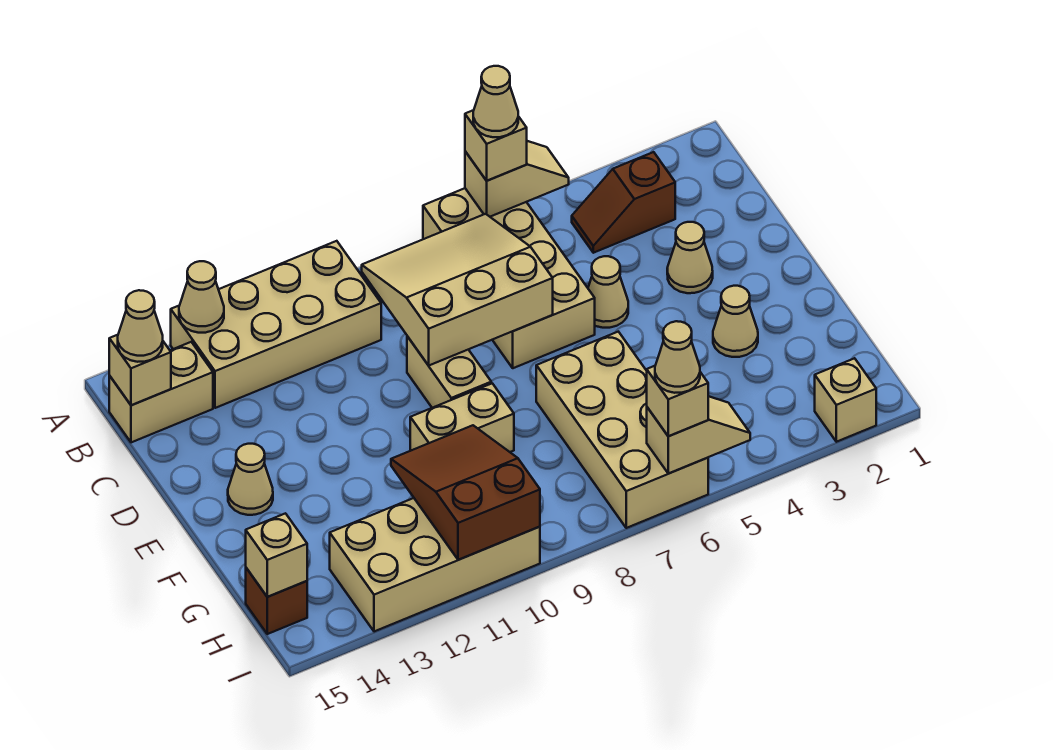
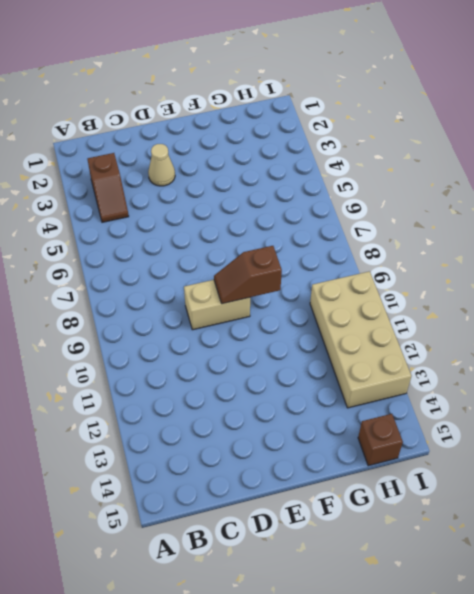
brown slope E9:F9 level 2 top F -> none
none -> tan brick A6:D7 level 1
none -> tan brick A10:B13 level 1
none -> tan brick B14:B15 level 1

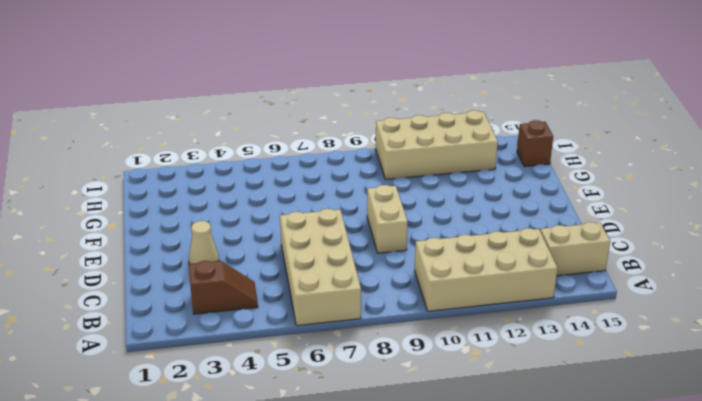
none -> tan cone D5 level 1
none -> tan cone E14 level 1
none -> tan cone F3 level 1

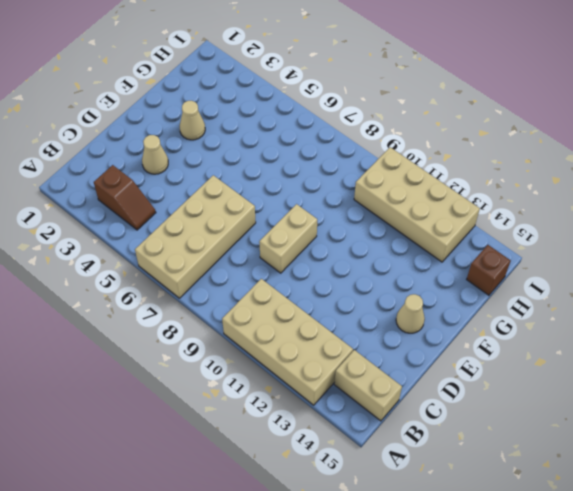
none -> tan cone D5 level 1
none -> tan brick F6:I7 level 1
none -> tan brick F9:F10 level 1

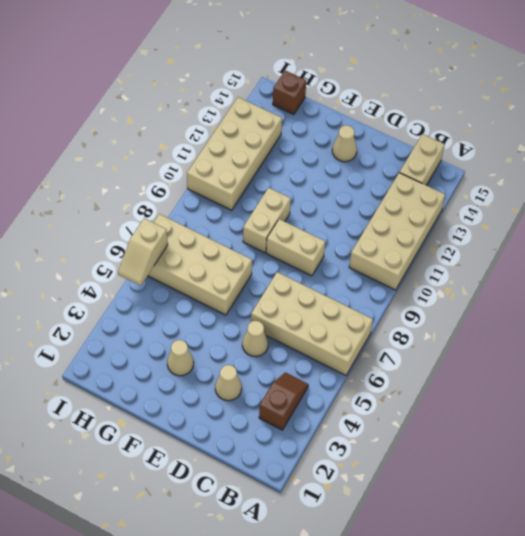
none -> tan brick I2 level 1
none -> tan slope A5:A6 level 2 top 6
none -> tan cone A13 level 2

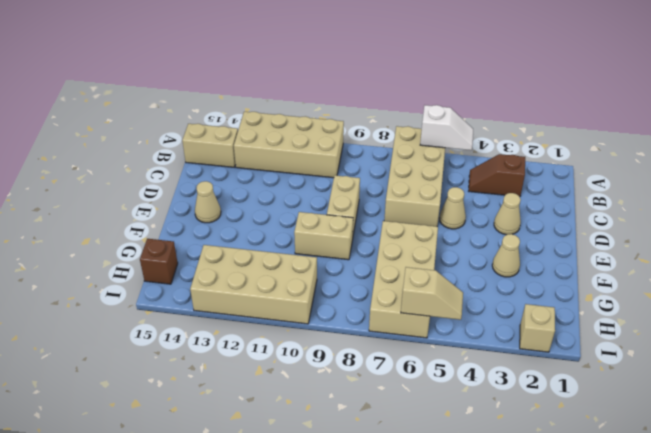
white slope A5:A6 level 2 top 6 -> tan slope A5:A6 level 2 top 6
none -> tan cone A13 level 2
none -> tan slope B7:D9 level 2 top D
none -> tan brick B15 level 2

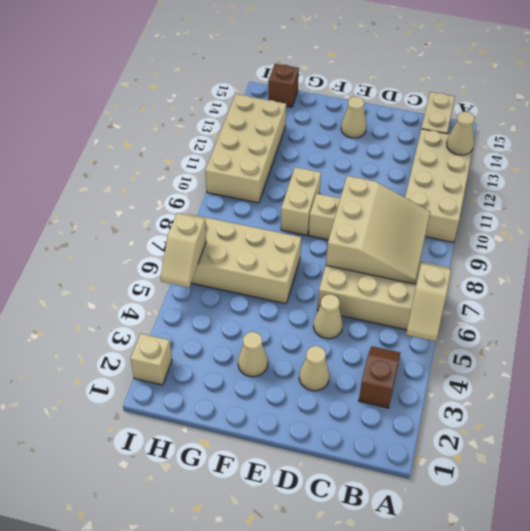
none -> tan brick B15 level 2
none -> brown slope G10:I11 level 2 top I
none -> tan brick H15 level 2

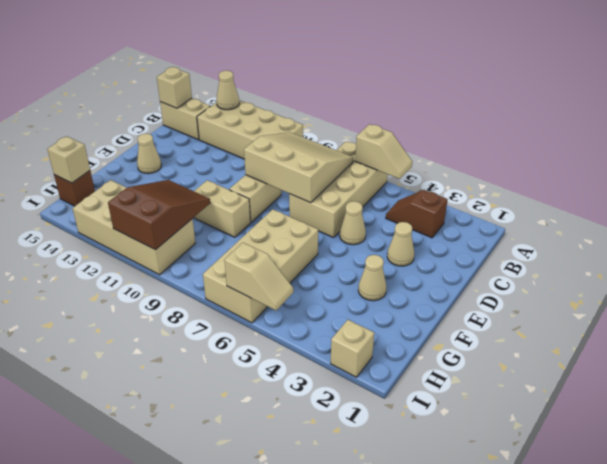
none -> tan brick A6 level 3
none -> tan cone B15 level 3
none -> tan brick I6 level 3

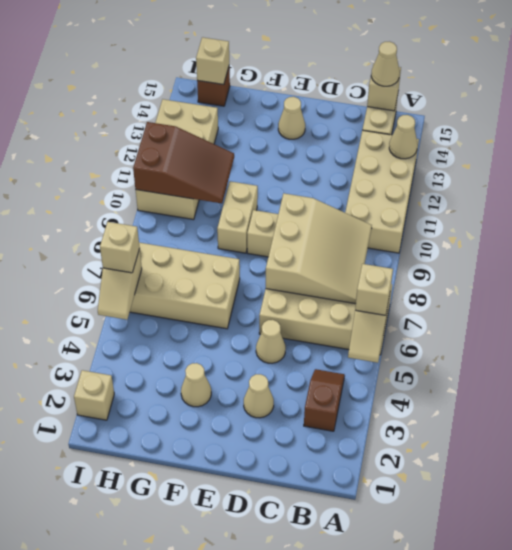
none -> tan cone A6 level 4
none -> tan cone I6 level 4

